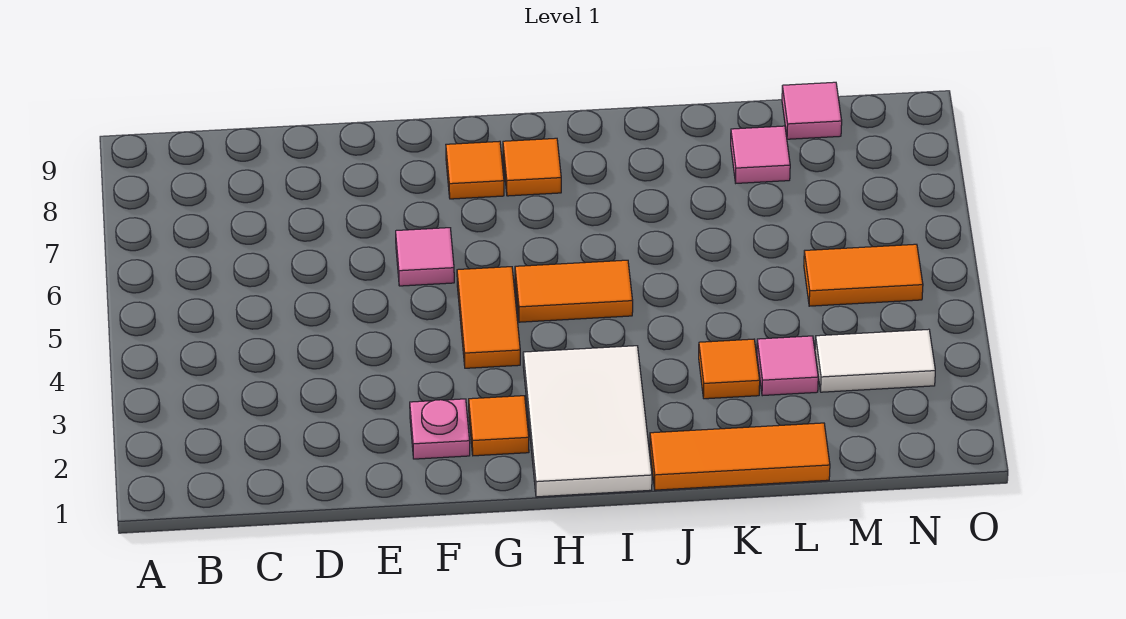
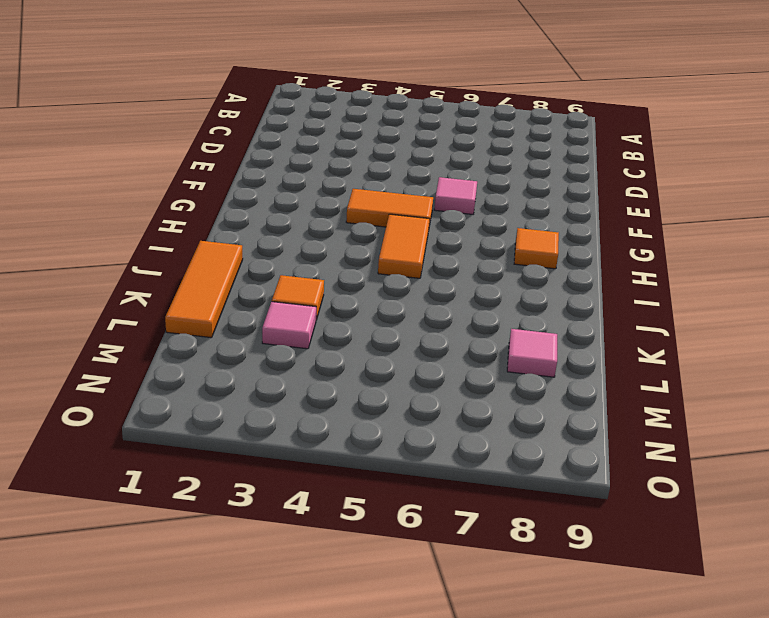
none -> pink plate F2 level 1
none -> orange tile G2 level 1
none -> orange tile G8 level 1

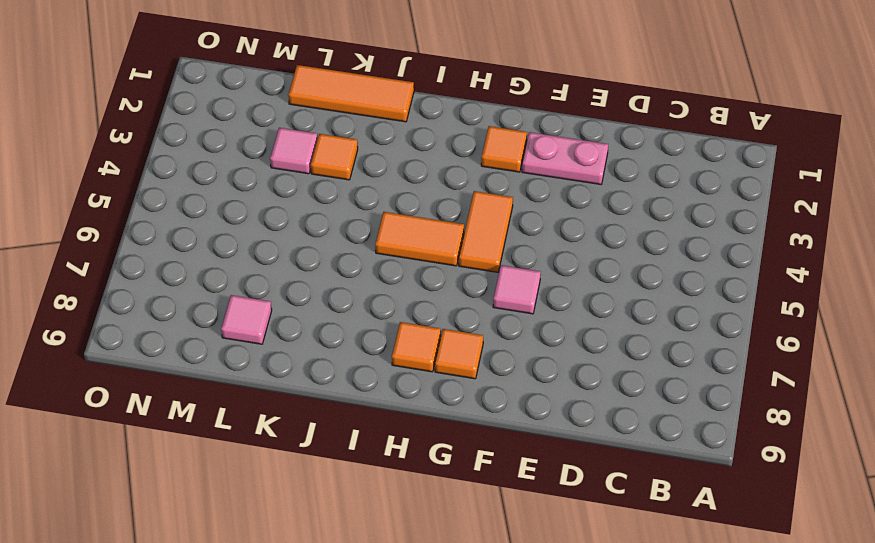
pink plate E2:F2 level 1 -> pink plate F2 level 1
none -> white tile H1:I3 level 1
none -> white tile M3:N3 level 1
none -> orange tile M5:N5 level 1

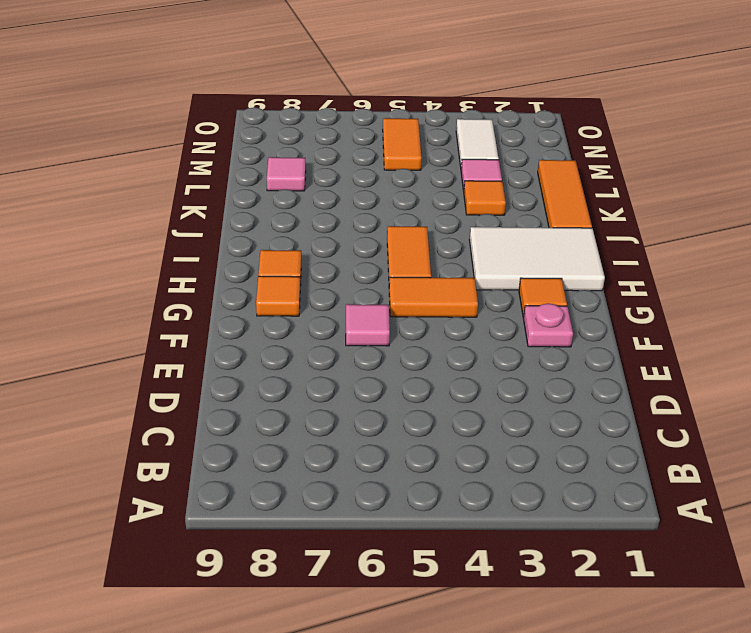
none -> pink tile M9 level 1

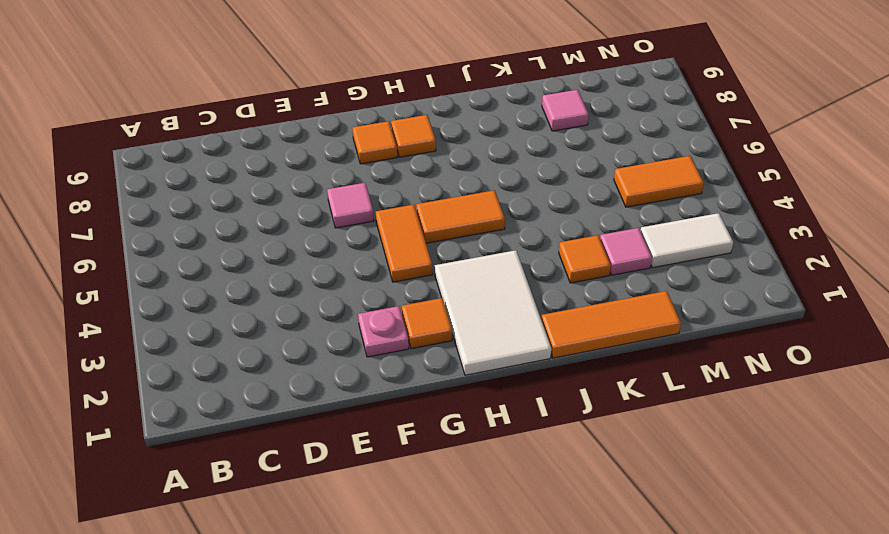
none -> pink tile M9 level 1

